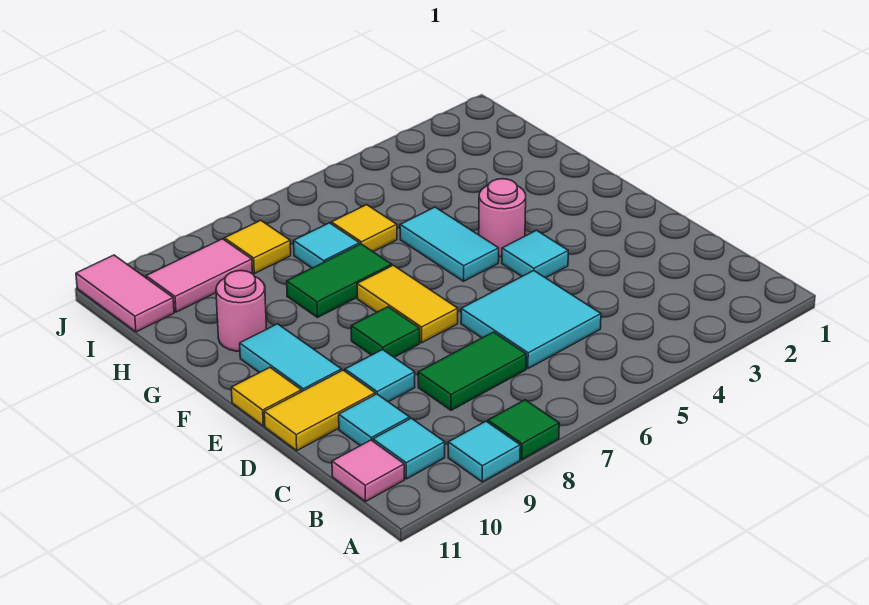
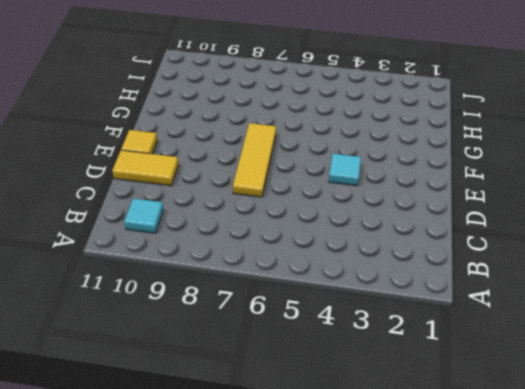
yellow tile D7:F7 level 1 -> yellow tile E7:F7 level 1
none -> green tile A8 level 1
none -> cyan tile A9 level 1
none -> pink tile B11 level 1

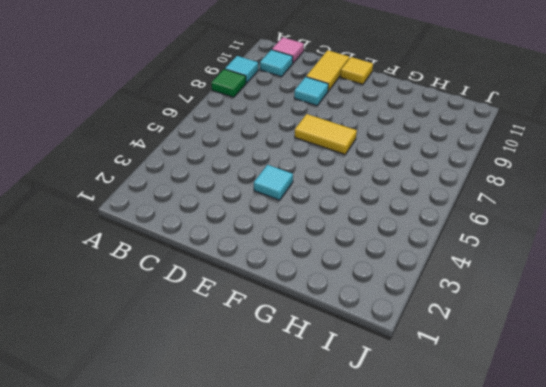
none -> cyan tile C5:D6 level 1
none -> green tile C7:C8 level 1
none -> cyan tile C10 level 1

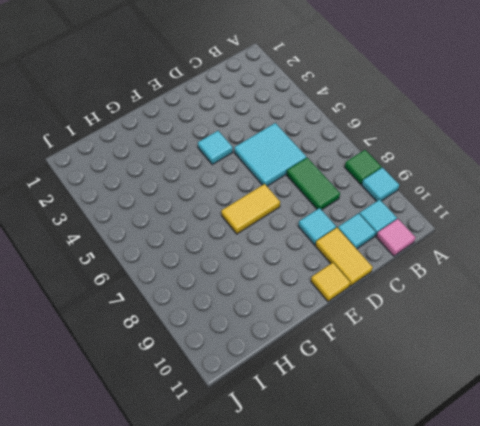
none -> green tile E8 level 1
none -> cyan tile E10:F10 level 1
none -> pink round brick F4 level 1

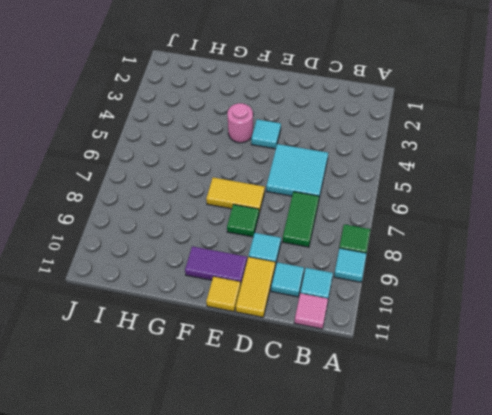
purple tile E10:F10 level 1 -> cyan tile E10:F10 level 1
none -> cyan tile F5:G5 level 1
none -> green tile G7:G8 level 1
none -> pink round brick G10 level 1

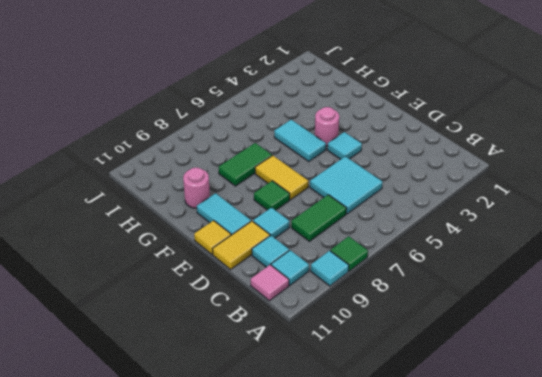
none -> yellow tile H6 level 1
none -> cyan tile H7 level 1
none -> yellow tile I8 level 1

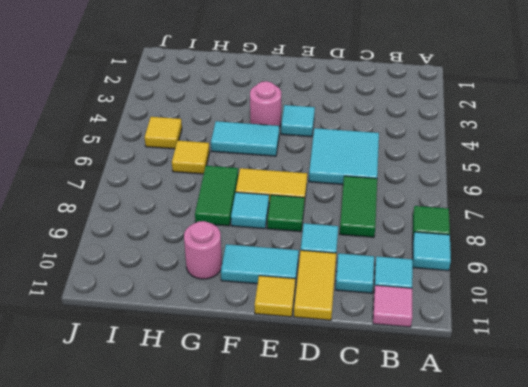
cyan tile F8 level 1 -> cyan tile H7 level 1
yellow tile I5 level 1 -> yellow tile I8 level 1
none -> pink tile I9:I10 level 1
none -> pink tile I11:J11 level 1

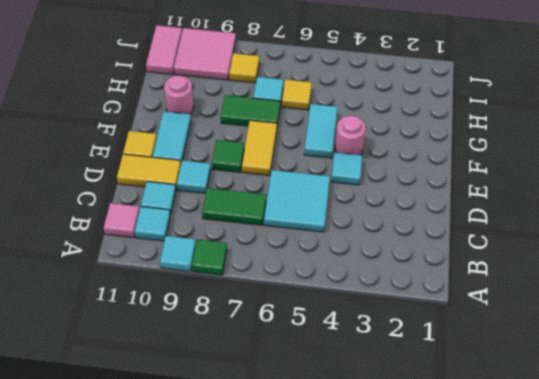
pink tile I9:J10 level 1 -> pink tile I9:I10 level 1

